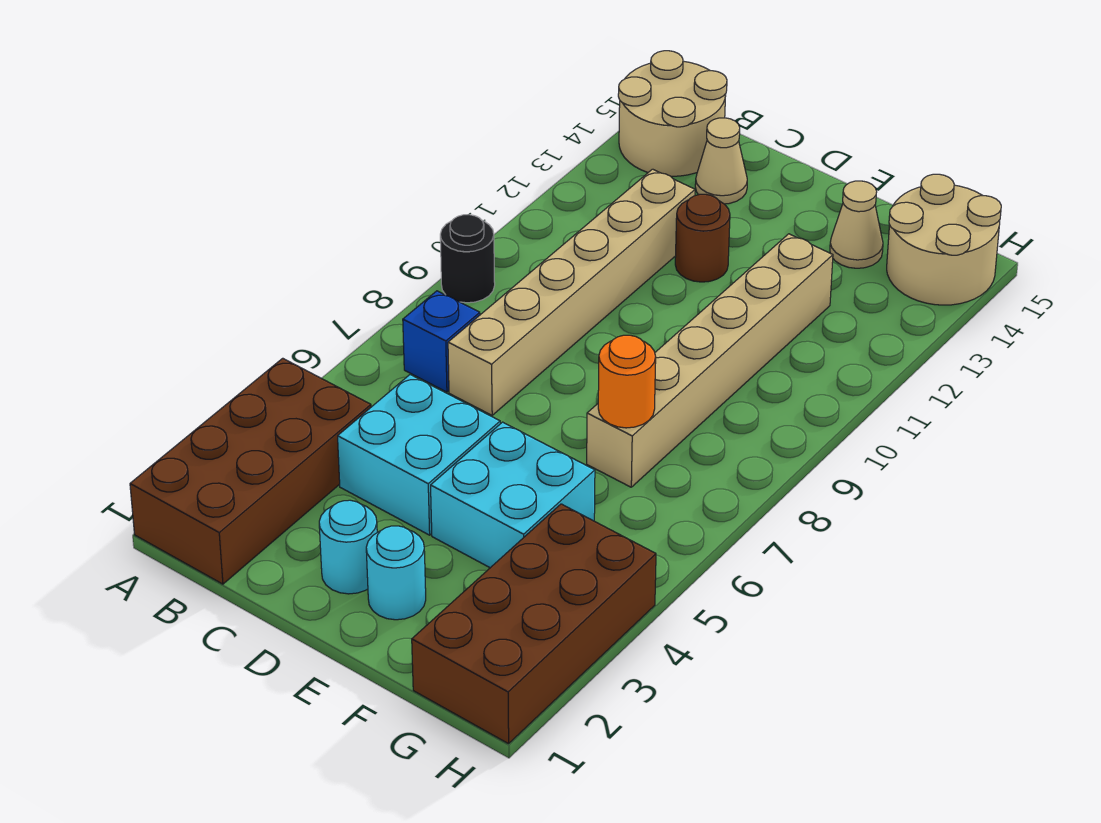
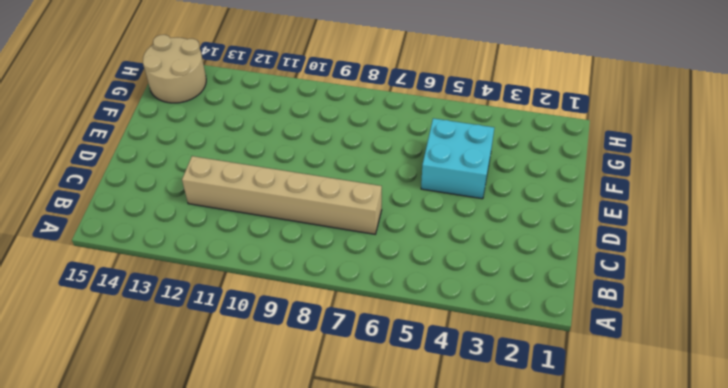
none -> brown brick A1:B4 level 1
none -> black round brick A9 level 1
none -> tan round brick A14:B15 level 1

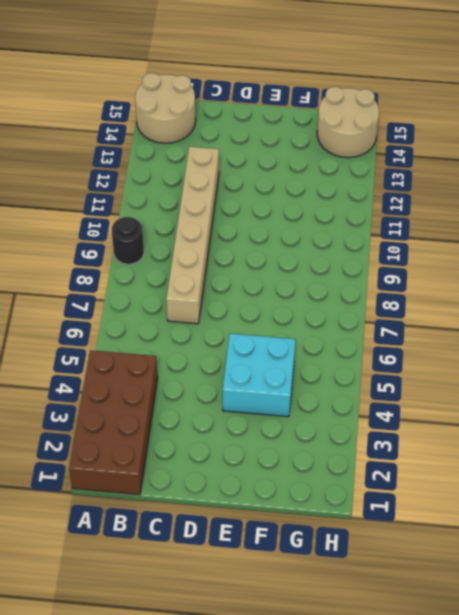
none -> blue brick B7 level 1
none -> cyan brick C4:D5 level 1
none -> tan cone C14 level 1

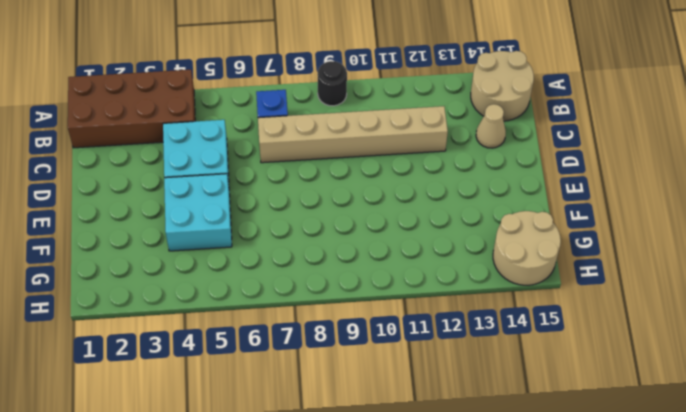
none -> cyan round brick D2 level 1
none -> brown round brick D12 level 1
none -> cyan round brick E2 level 1

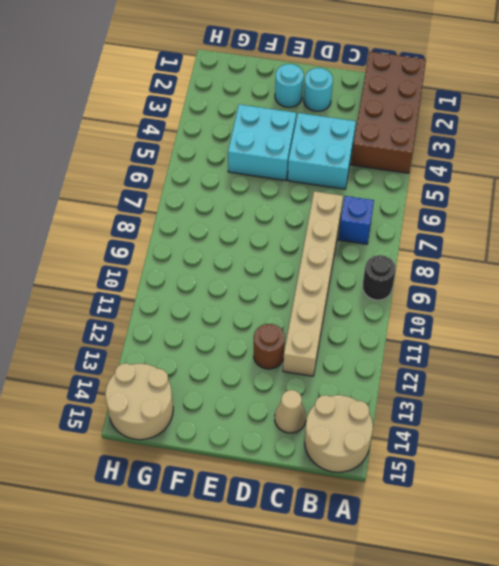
none -> tan brick F7:F12 level 1
none -> tan cone F14 level 1
none -> brown brick G1:H4 level 1

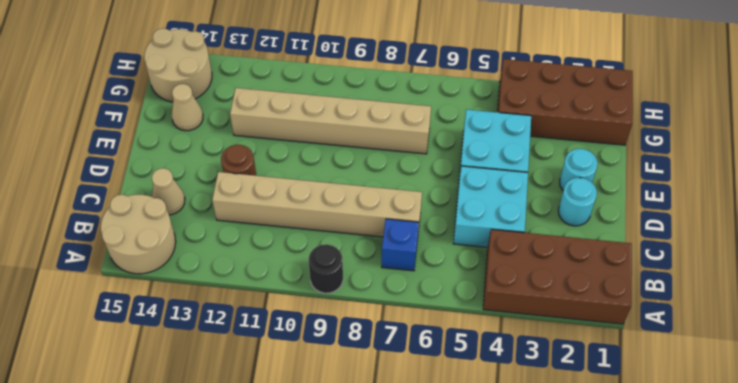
none -> orange round brick F7 level 2

